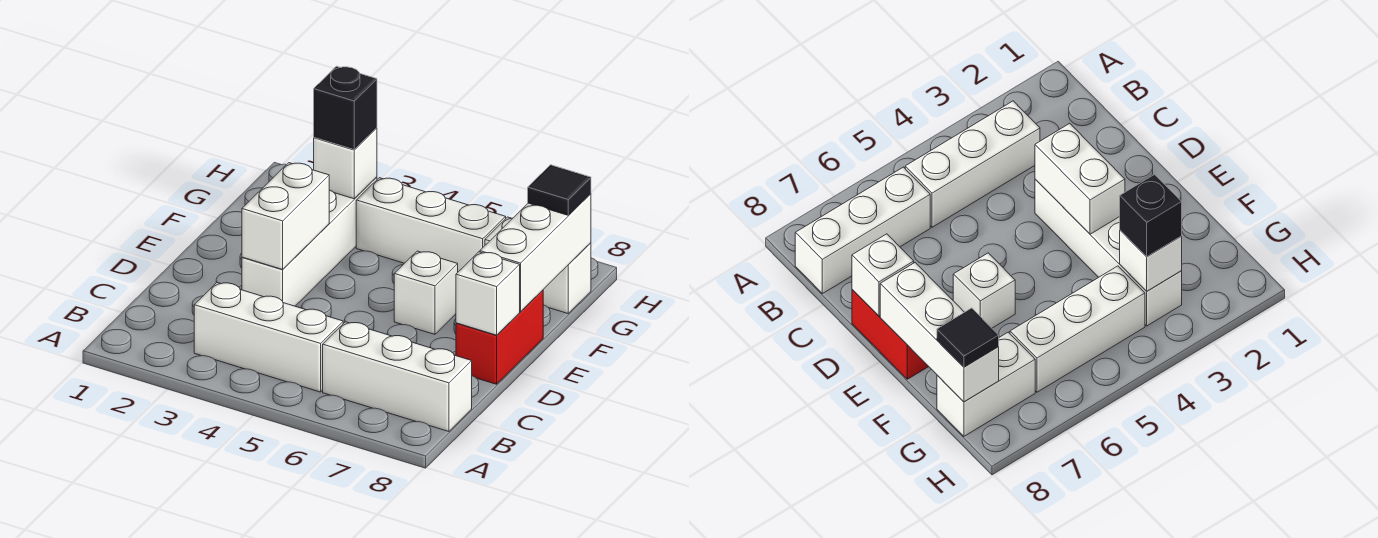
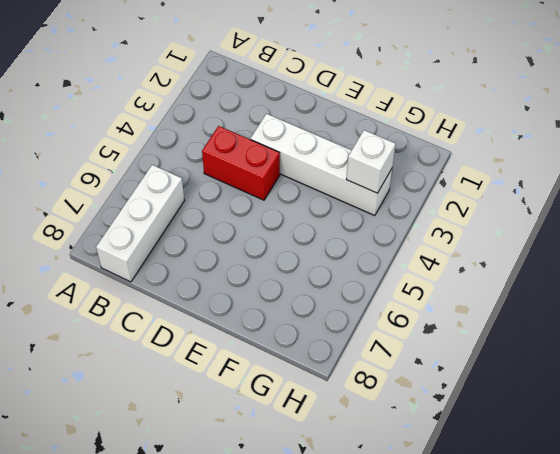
red brick C4:D4 level 1 -> red brick D8:E8 level 1
none -> white brick B3:B5 level 1
none -> white brick E6 level 1
none -> white brick G4:G6 level 1

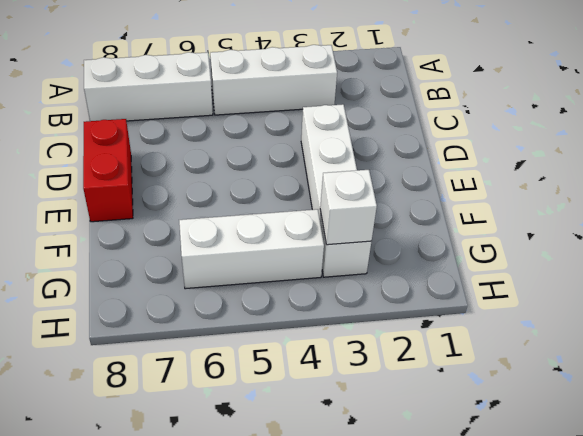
none -> white brick E6 level 1
none -> white brick G7:G8 level 1
none -> white brick D3:E3 level 2

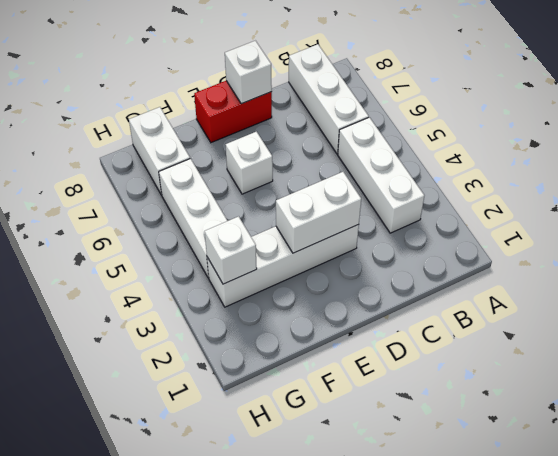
none -> white brick E8:G8 level 2
none -> black brick G3 level 3
none -> black tile G8 level 3

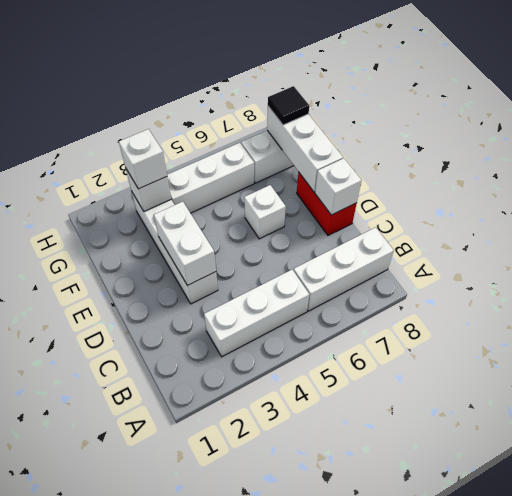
white brick G3 level 3 -> black brick G3 level 3

